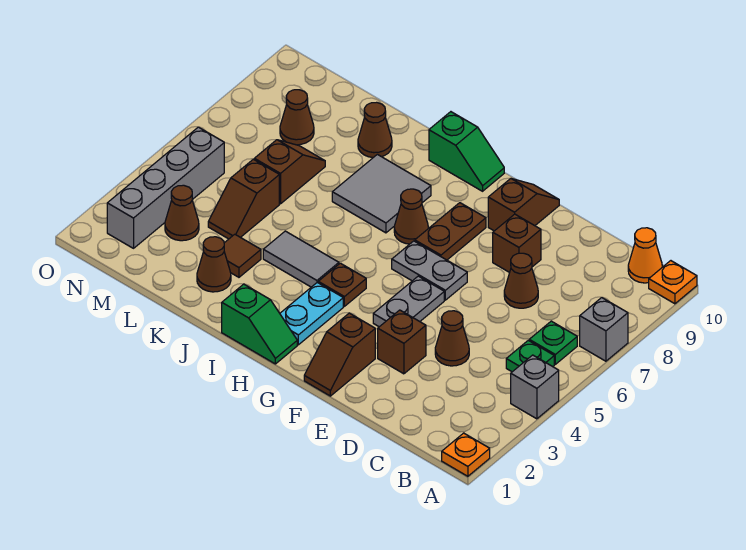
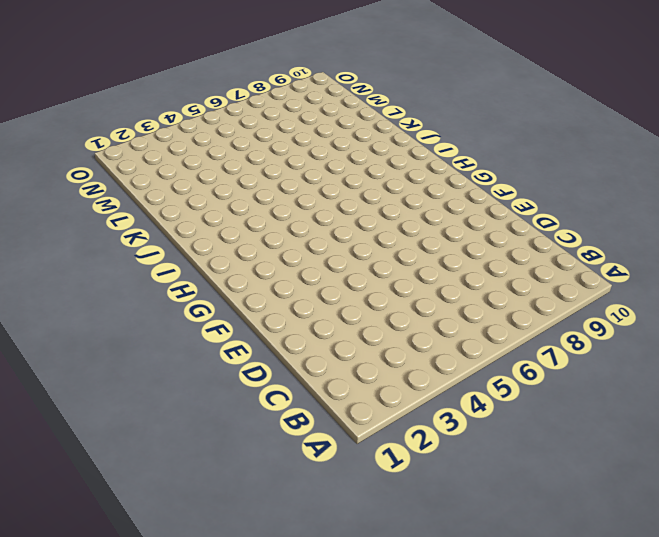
none -> orange plate A1 level 1
none -> grey brick A4 level 1
none -> grey brick A7 level 1
none -> orange plate A10 level 1

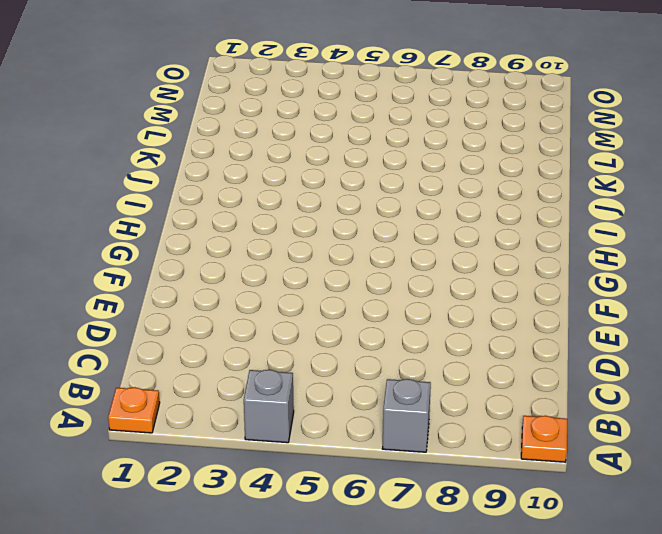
none -> green plate B5 level 1
none -> green plate B6 level 1
none -> orange cone B10 level 1
none -> brown cone D4 level 1

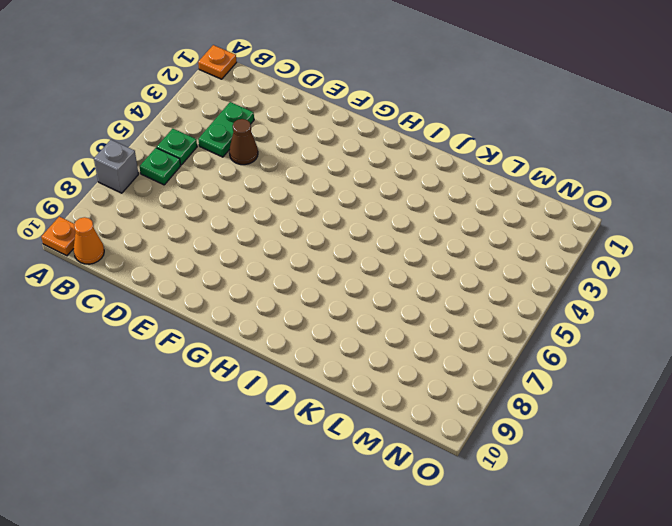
green plate C3:C4 level 1 -> none
none -> grey brick A4 level 1
none -> brown cone D7 level 1
none -> brown brick E3 level 1
none -> brown brick E8 level 1

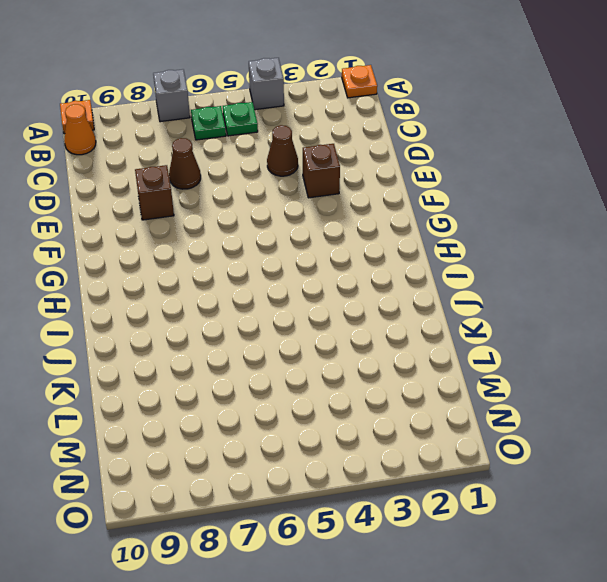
none -> brown slope F1:F2 level 1 top 2
none -> grey plate F4:F5 level 1
none -> grey plate F6:G6 level 1
none -> brown slope F9:F10 level 1 top 9

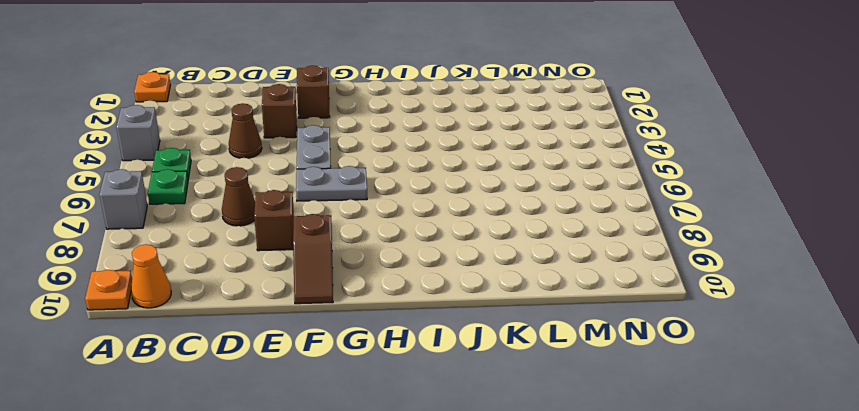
none -> brown plate G7:G8 level 1
none -> green slope H1:I1 level 1 top I
none -> cyan plate H2:H3 level 1
none -> brown plate H4 level 1

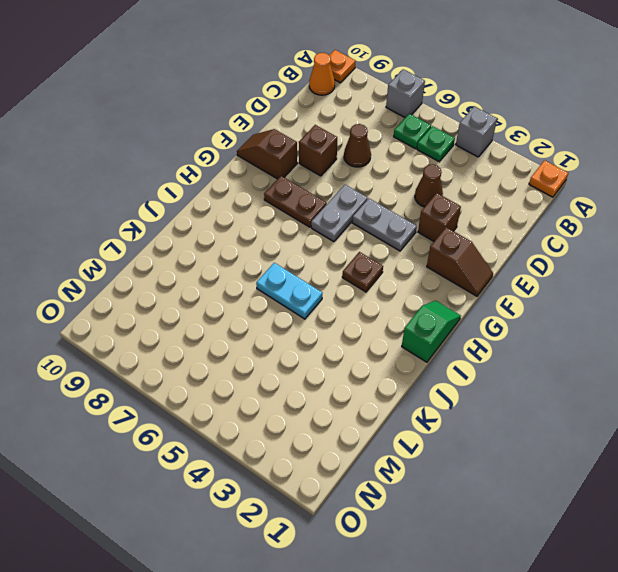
cyan plate J5:J6 level 1 -> cyan plate H2:H3 level 1
none -> brown cone H7 level 1
none -> green slope H10:I10 level 1 top I
none -> grey tile I4:J4 level 1
none -> grey tile I7:J8 level 1

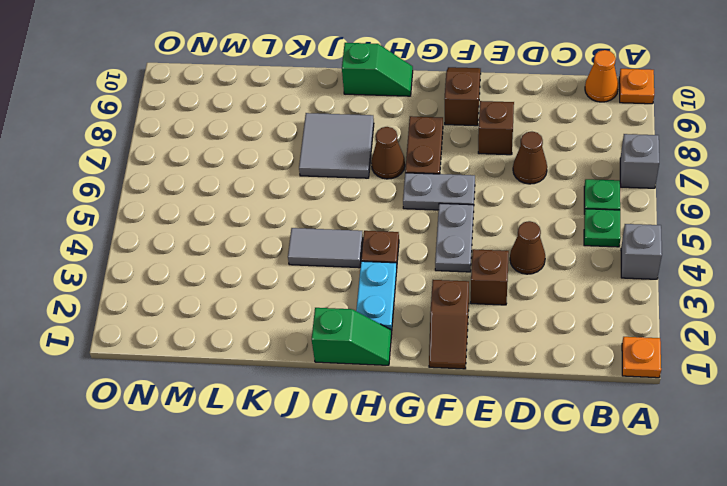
none -> brown cone K2 level 1
none -> brown tile K3 level 1
none -> brown cone K9 level 1
none -> brown slope L4:L5 level 1 top 5

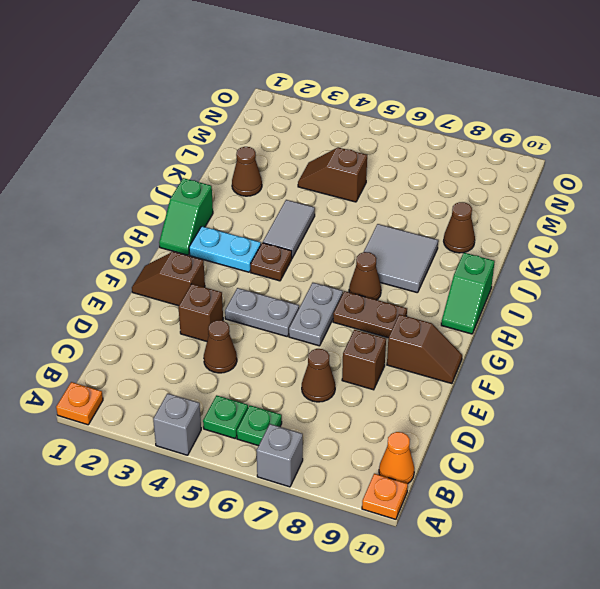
none -> brown tile K3 level 1
none -> brown slope L6:L7 level 1 top 6
none -> brown cone M3 level 1
none -> brown cone M8 level 1

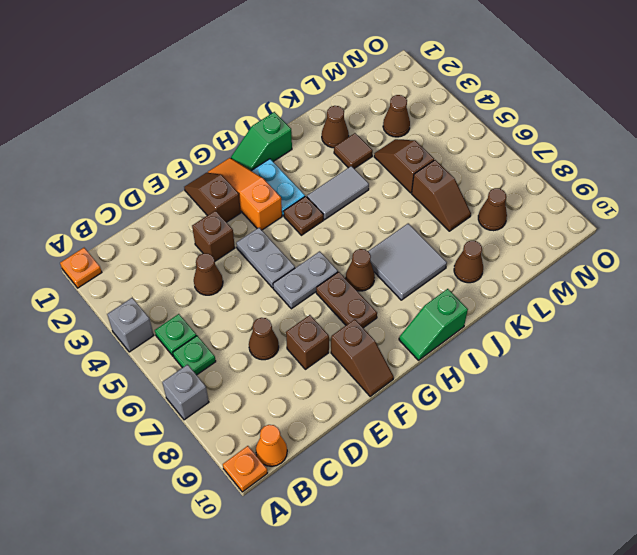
orange slope G1:G3 level 1 top 3 -> none
none -> grey brick N2:N5 level 1

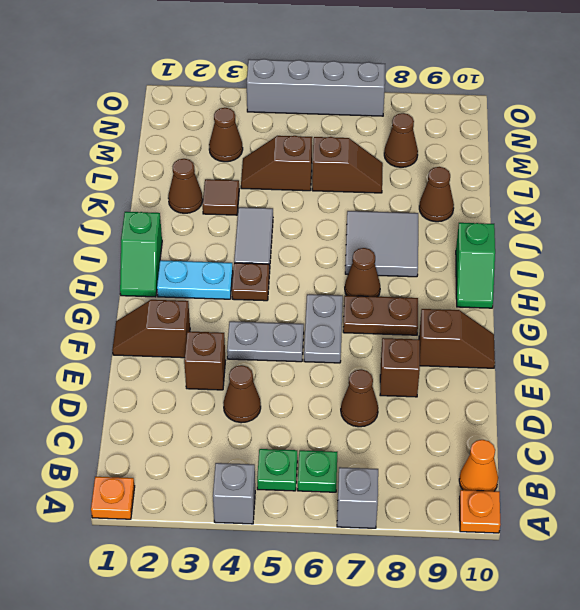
grey brick O4:O7 level 1 -> grey brick N2:N5 level 1

